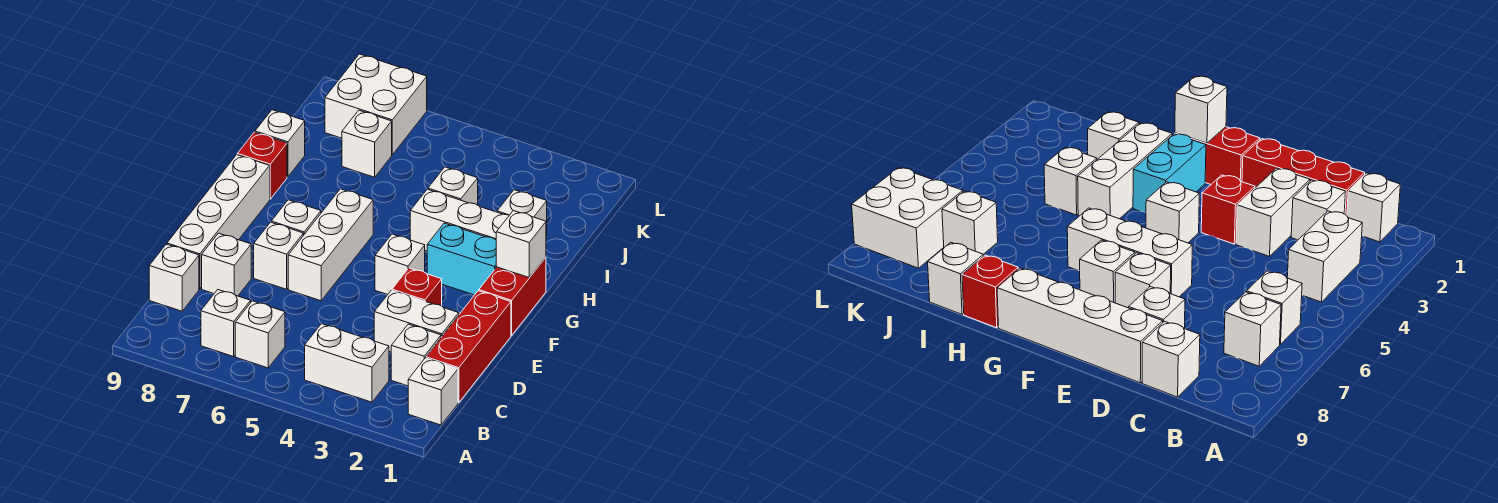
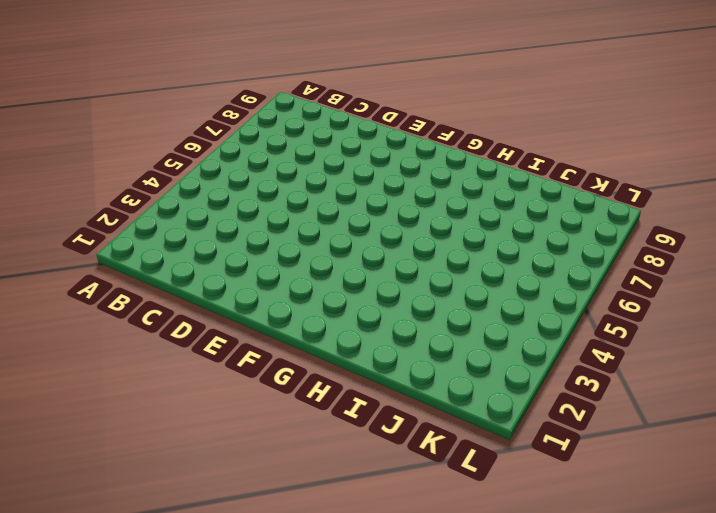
none -> white brick B1 level 1
none -> white brick B3:B4 level 1
none -> white brick B6 level 1

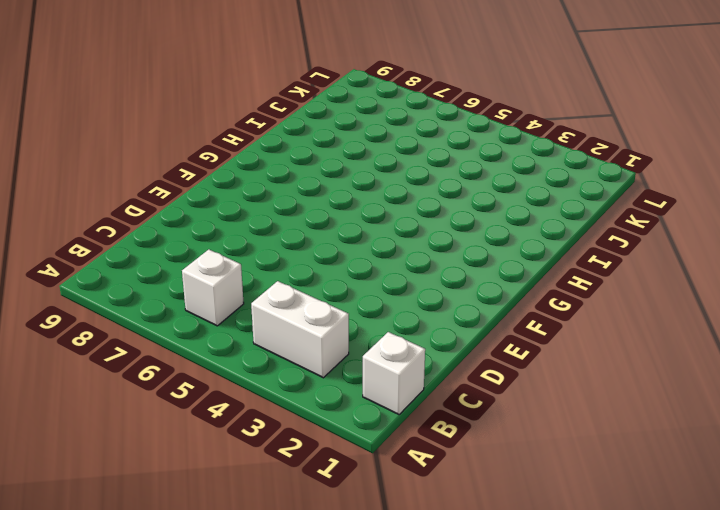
none -> white brick B7 level 1
none -> red brick C1:E1 level 1
none -> white brick C2 level 1

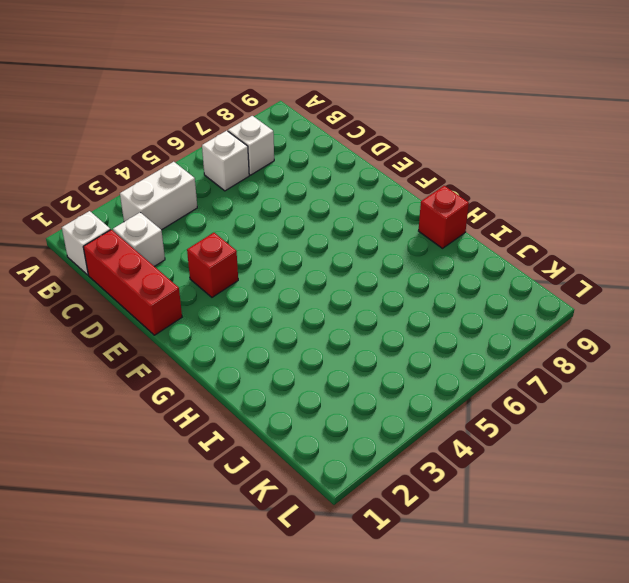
none -> white brick C9 level 1
none -> white brick D2:D3 level 1
none -> white brick D8 level 1

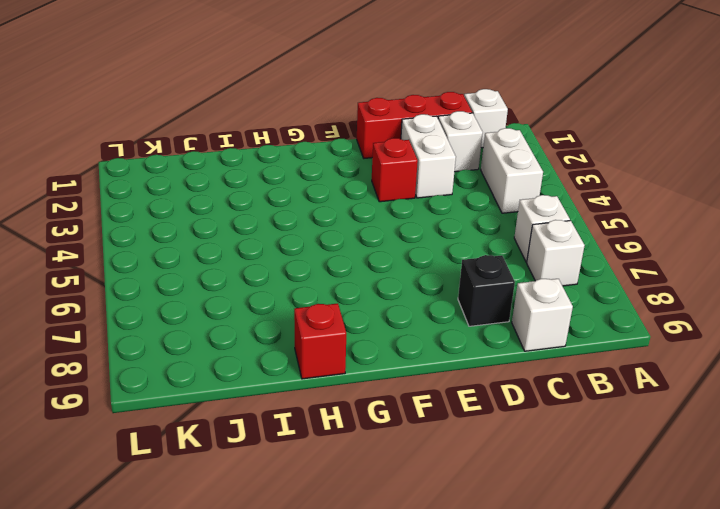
black brick D8 level 1 -> white brick D8 level 1
none -> white brick D9:G9 level 1
none -> white brick E6:G6 level 1
none -> white brick E7 level 1

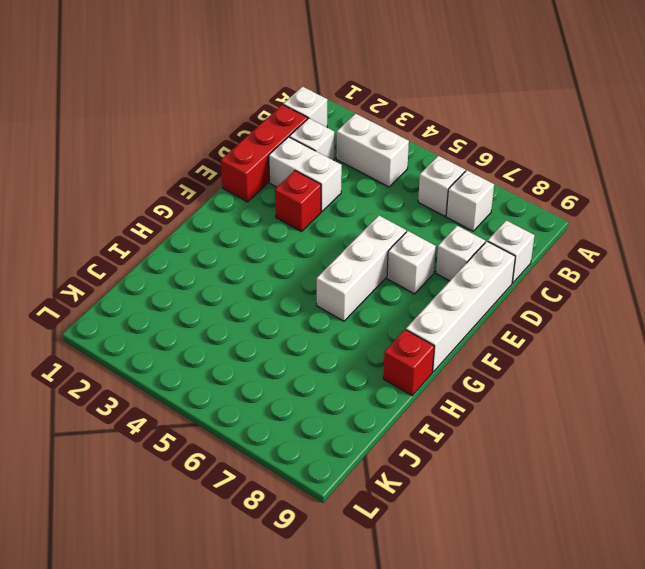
none -> red brick F1:G1 level 1
none -> white brick F4 level 1
none -> white brick F7 level 1

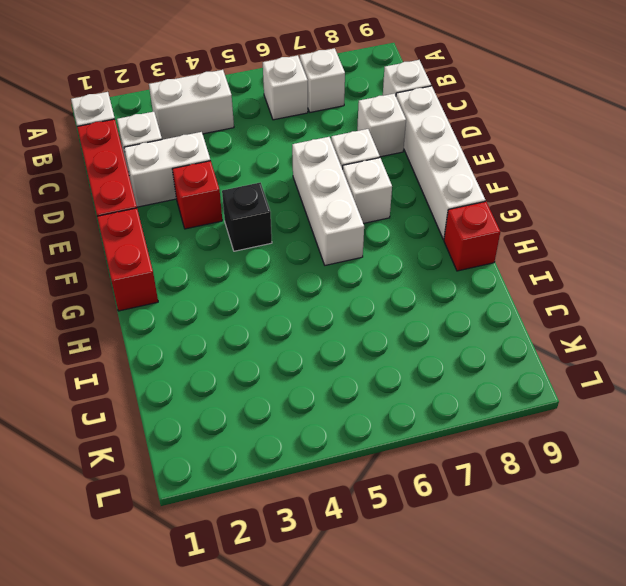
black brick F4 level 1 -> white brick F4 level 1
none -> cyan brick G2:G3 level 1
none -> white brick H2:H4 level 1
none -> white brick I2 level 1

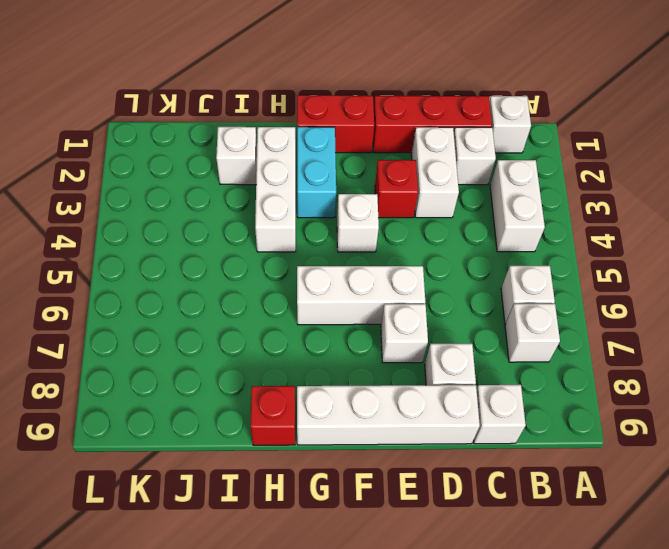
none -> white brick F7 level 1
none -> white brick I4 level 1
none -> white brick I9 level 1

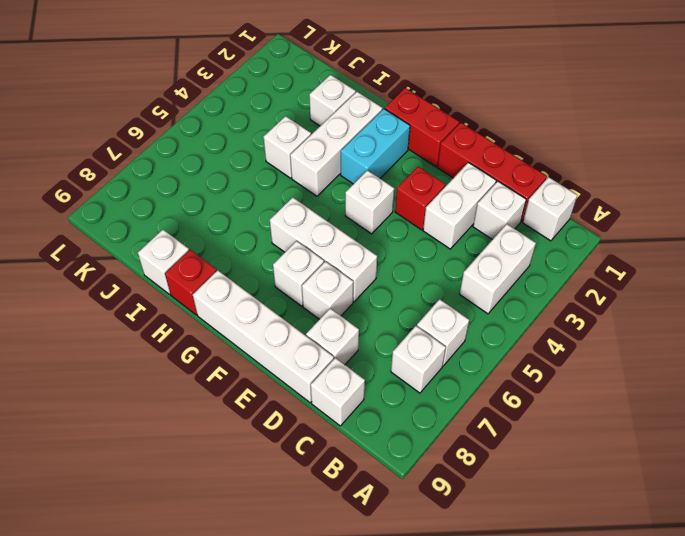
none -> white brick J7 level 1
none -> white brick K7:L8 level 1
none -> white brick G1 level 2

